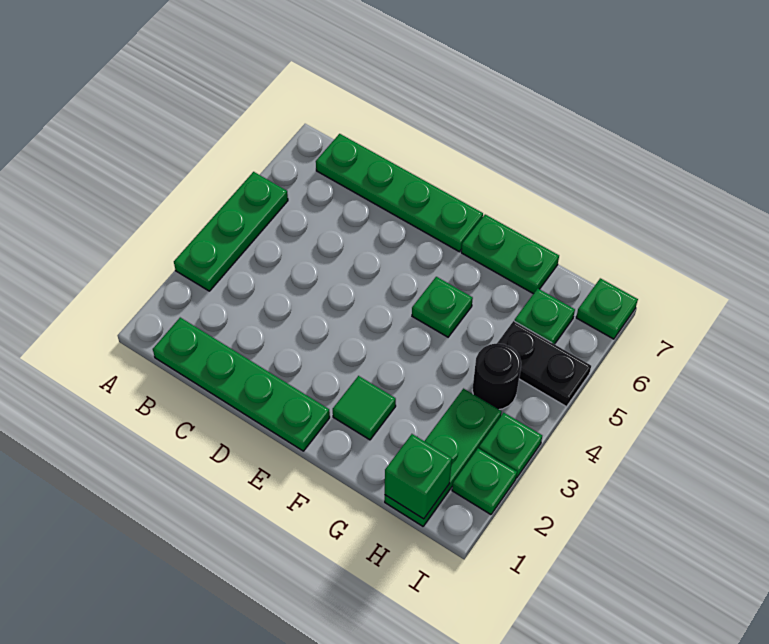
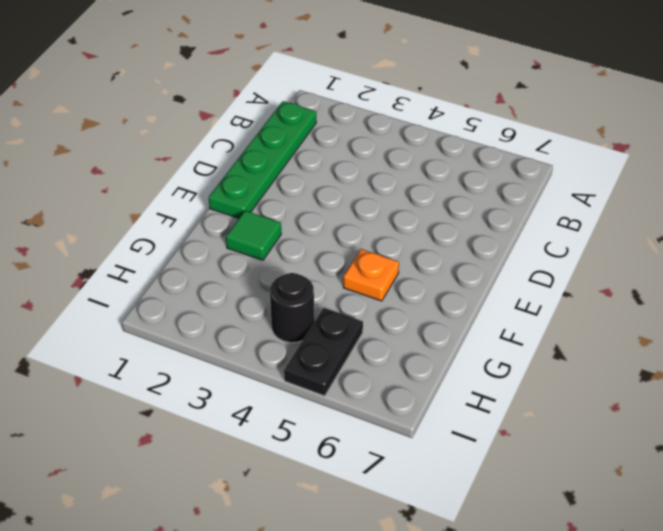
orange plate F5 level 1 -> green plate F5 level 1
none -> green plate A3:A5 level 1
none -> green plate B7:E7 level 1
none -> green plate F7:G7 level 1

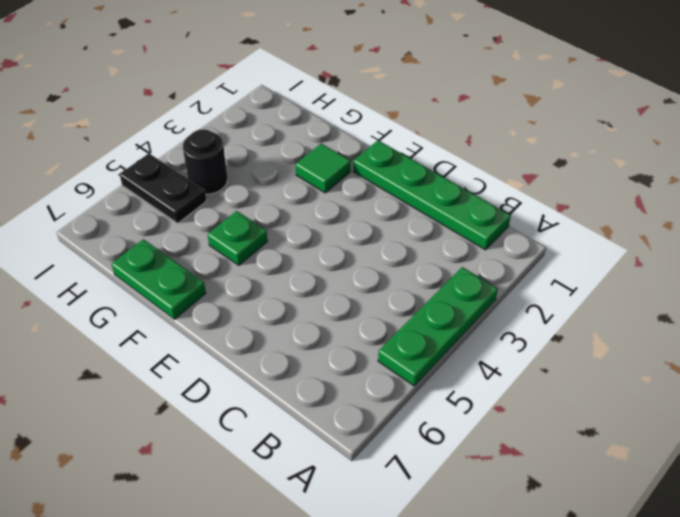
none -> green plate B7:E7 level 1
none -> green plate H1:H3 level 1
none -> green plate H6 level 1

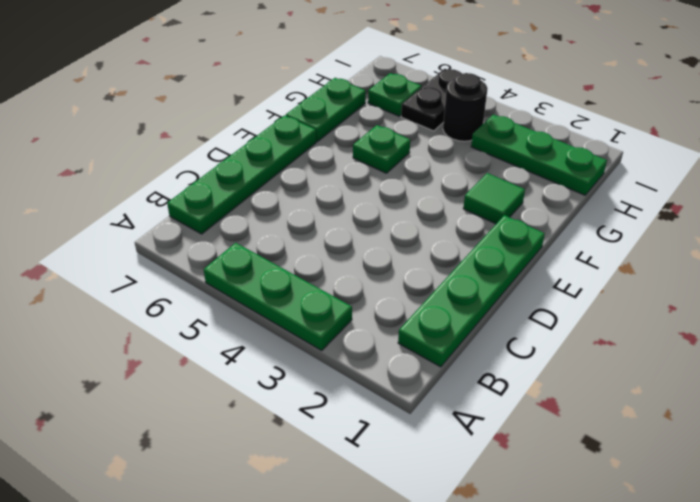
none -> green plate I2 level 1
none -> green plate I3 level 1
none -> green plate I7 level 1

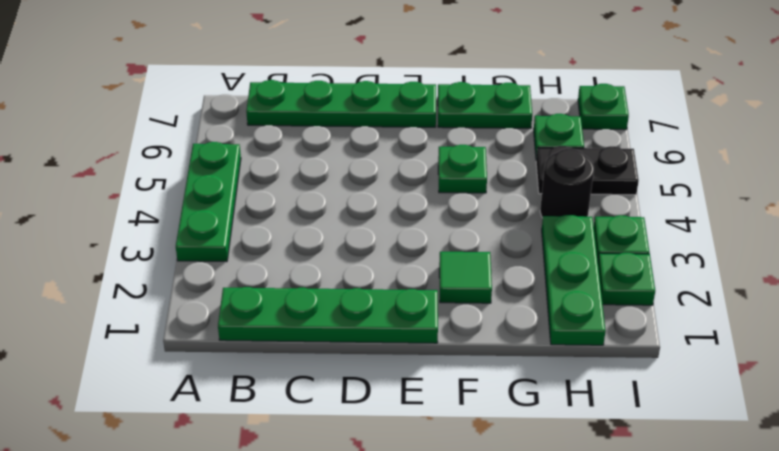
none -> green brick H1 level 2

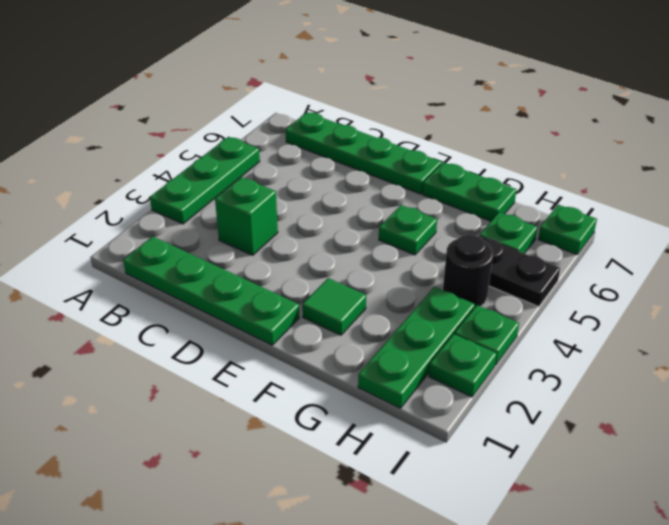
green brick C3 level 1 -> green brick H1 level 2

